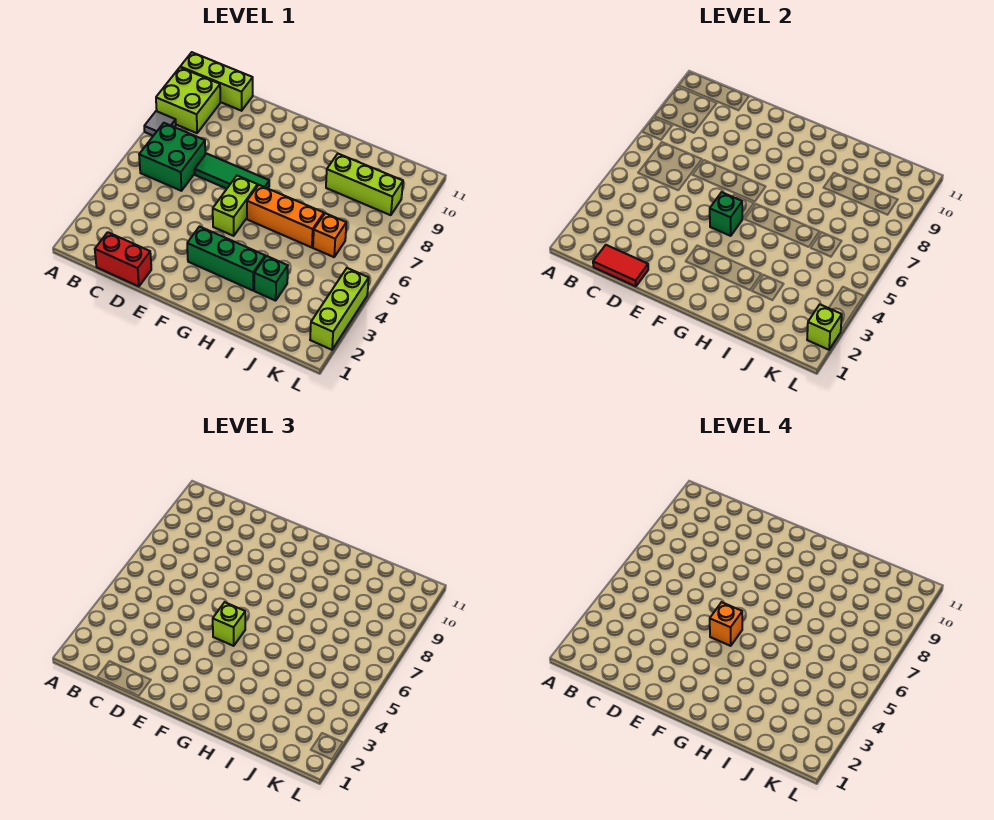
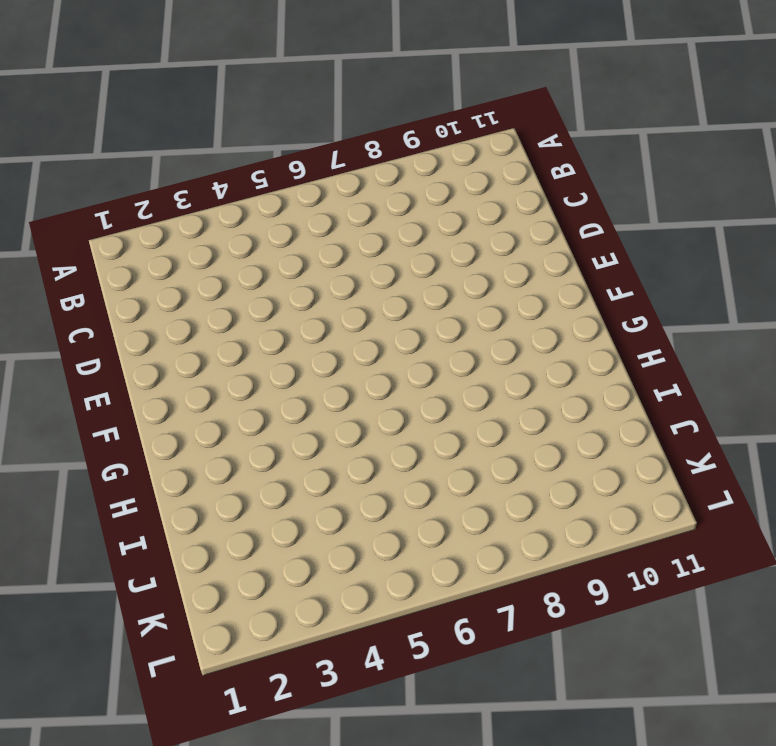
none -> grey tile A8 level 1
none -> lime brick A9:B10 level 1
none -> lime brick A11:C11 level 1

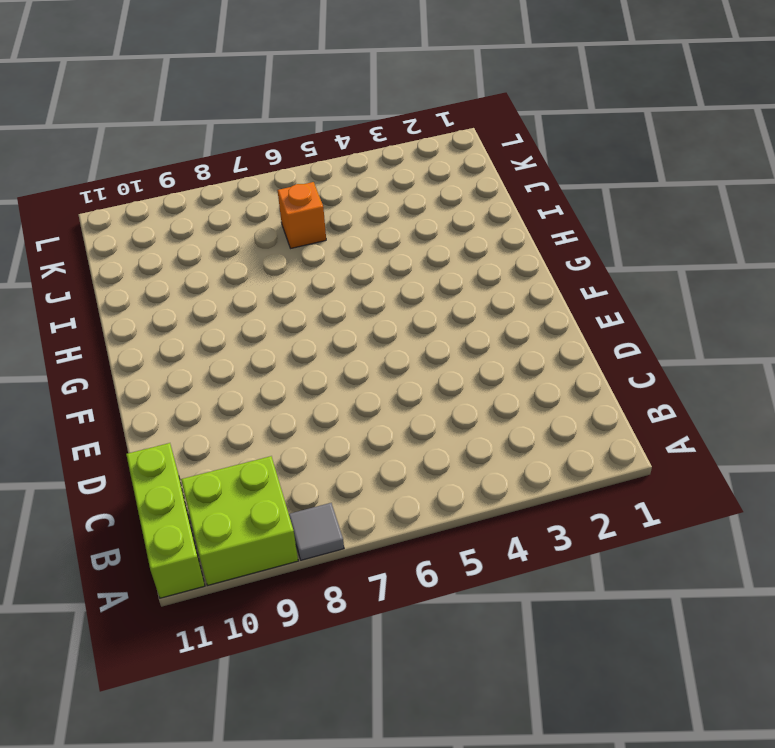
none -> green brick B6:C7 level 1
none -> red brick C1:D1 level 1
none -> green tile D7:F7 level 1

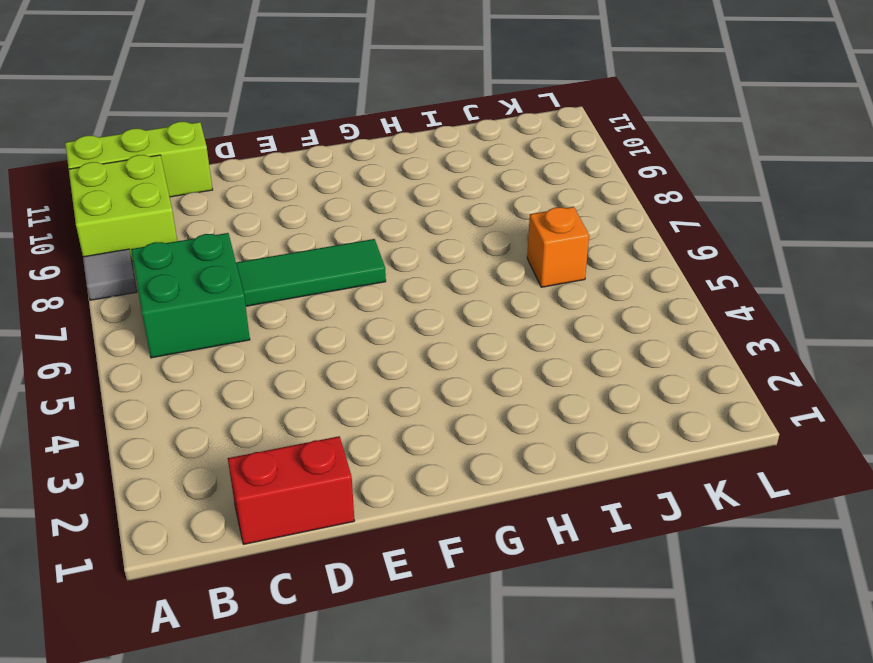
none -> green brick F3:H3 level 1
none -> lime brick F5:F6 level 1
none -> orange brick G6:I6 level 1

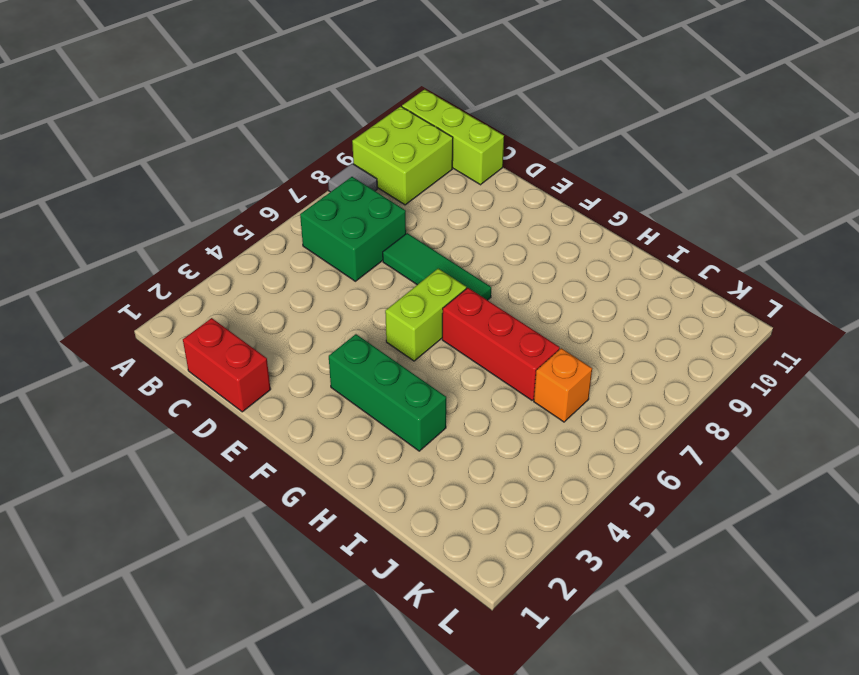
red brick G6:I6 level 1 -> orange brick G6:I6 level 1
none -> green brick I3 level 1
none -> lime brick I9:K9 level 1
none -> lime brick L2:L4 level 1

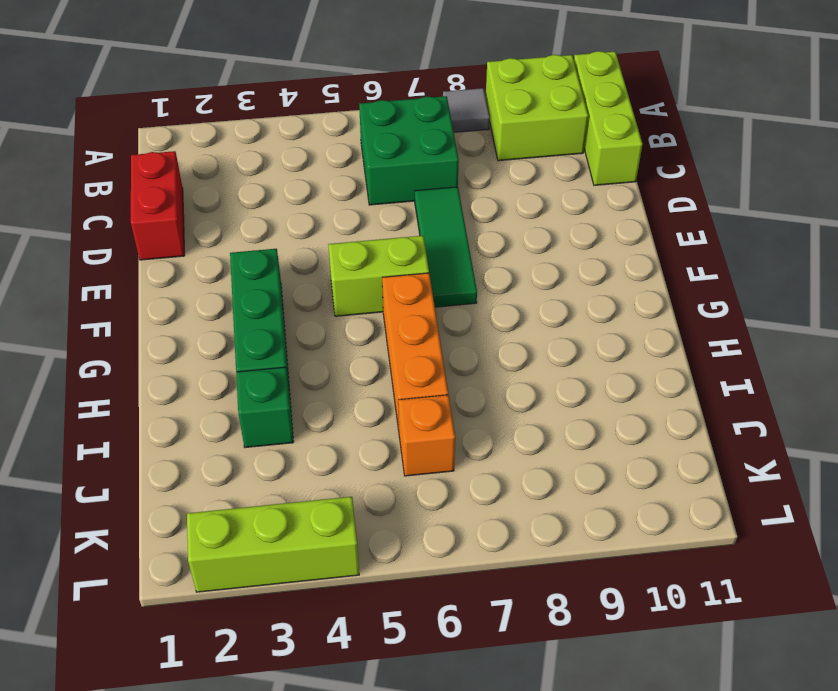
none -> lime brick I9:K9 level 1
none -> red tile C1:D1 level 2
none -> green brick F5 level 2

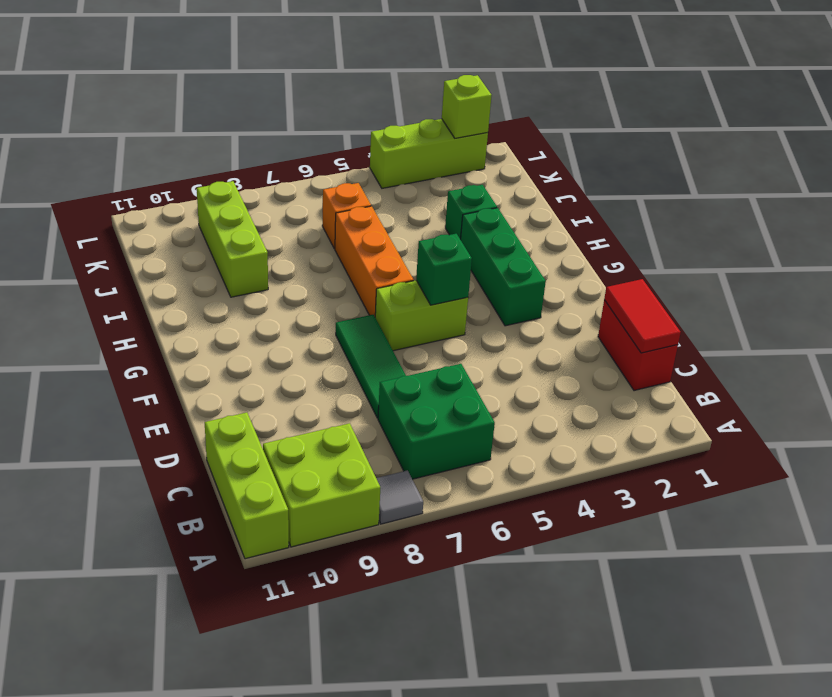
none -> lime brick F5 level 3
none -> orange brick F5 level 4

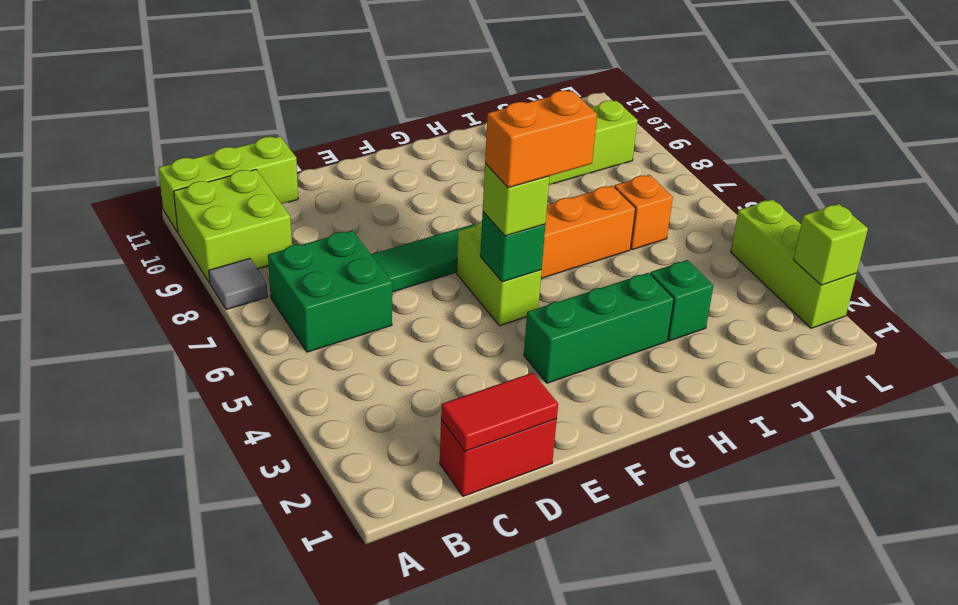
orange brick F5:G5 level 4 -> orange brick F5 level 4

